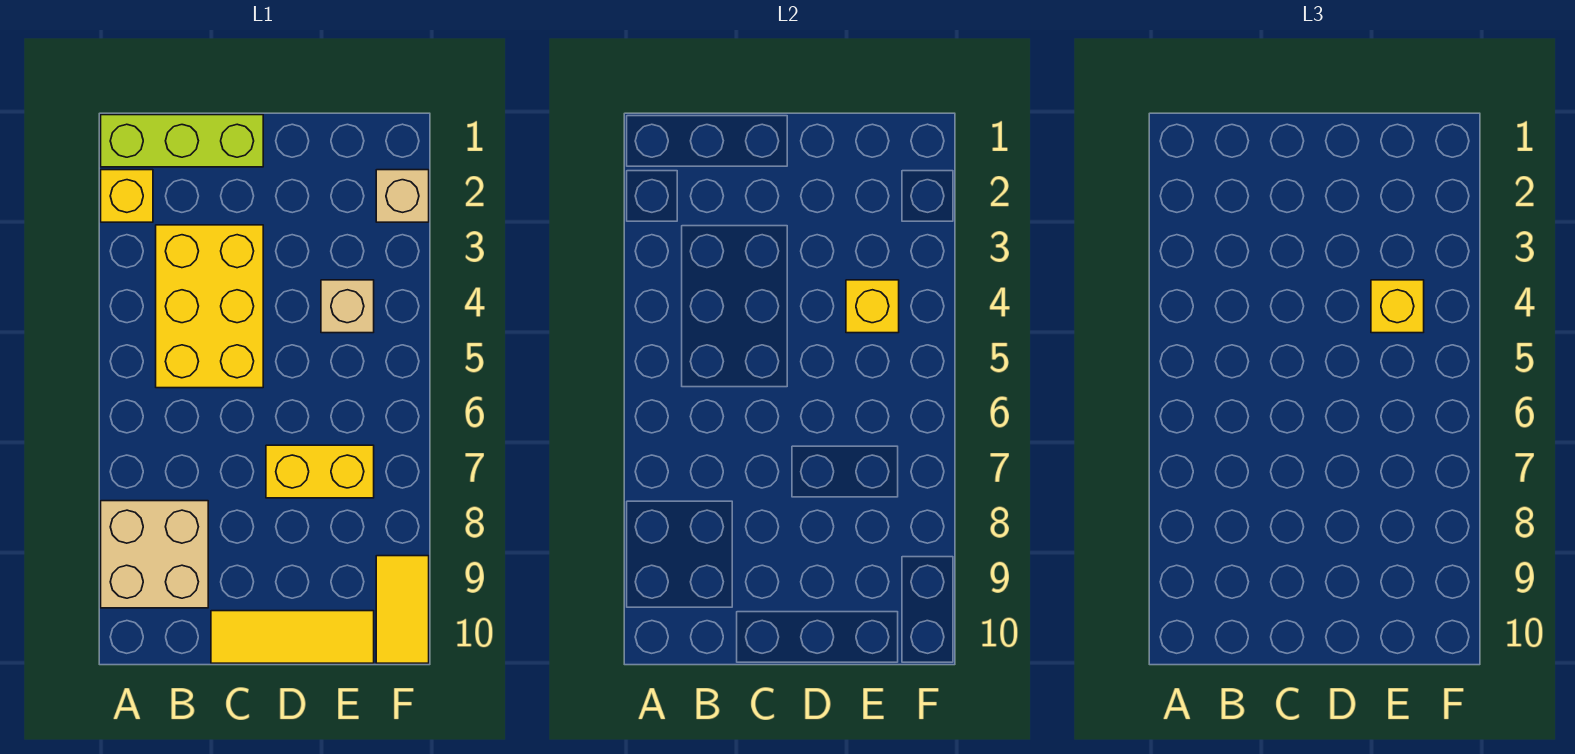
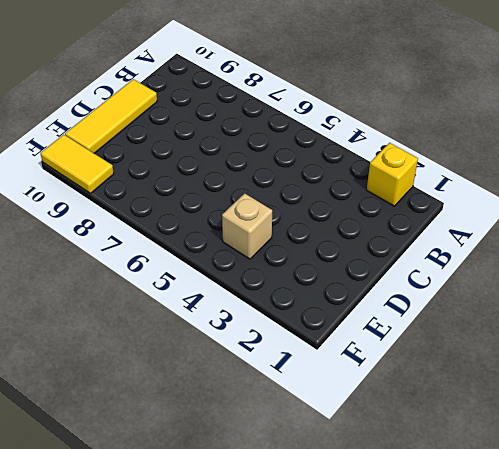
none -> lime brick A1:C1 level 1
none -> tan brick A8:B9 level 1

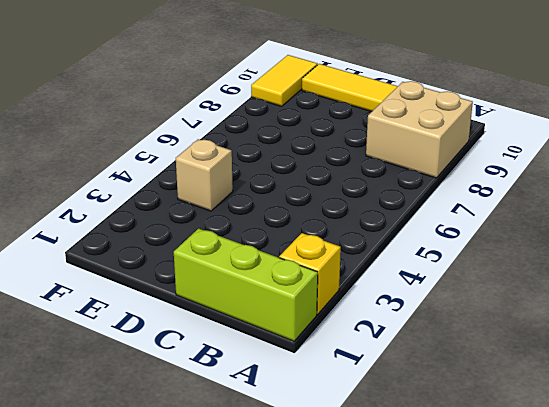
none -> yellow brick B3:C5 level 1
none -> yellow brick D7:E7 level 1

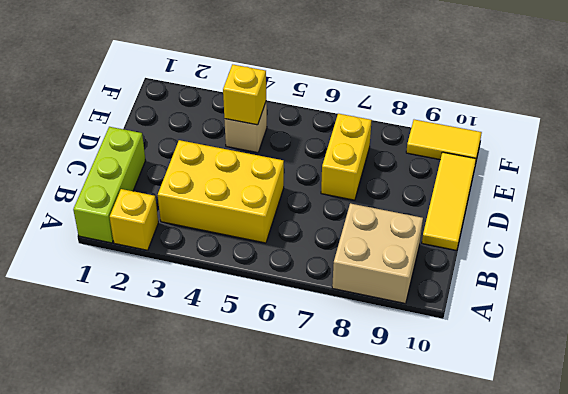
none -> tan brick F2 level 1
none -> yellow brick E4 level 3

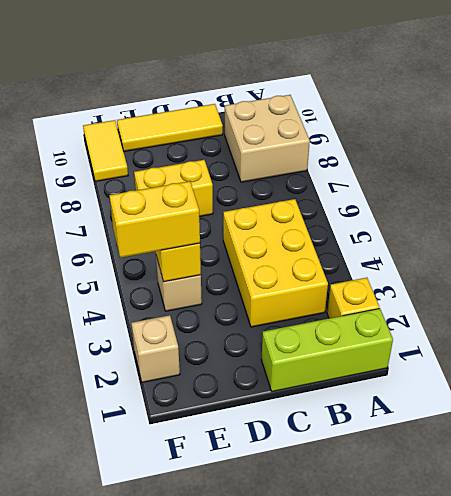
yellow brick E4:F4 level 3 -> yellow brick E4 level 3

